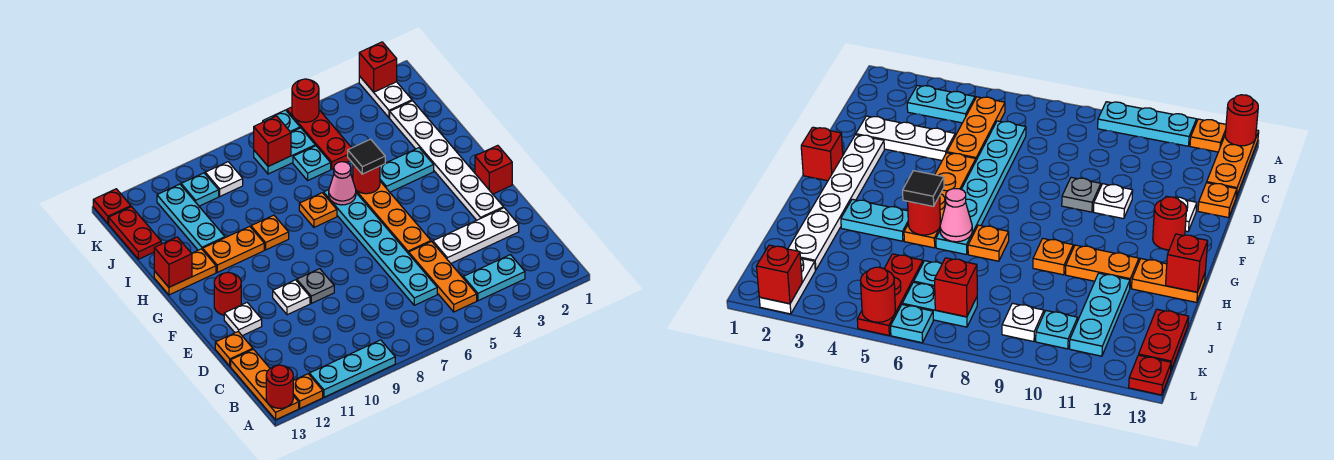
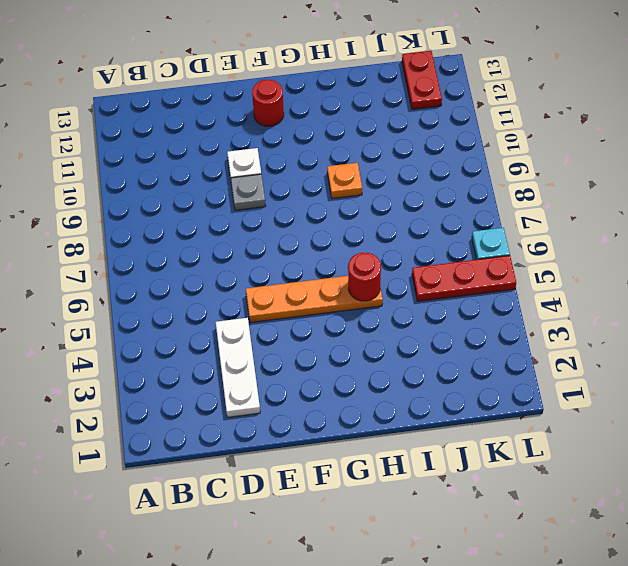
red plate K12:K13 level 1 -> red plate J13:K13 level 1
none -> cyan plate A9:A11 level 1
none -> orange plate A12 level 1
none -> orange plate A13:C13 level 1
none -> cyan plate B3:B4 level 1

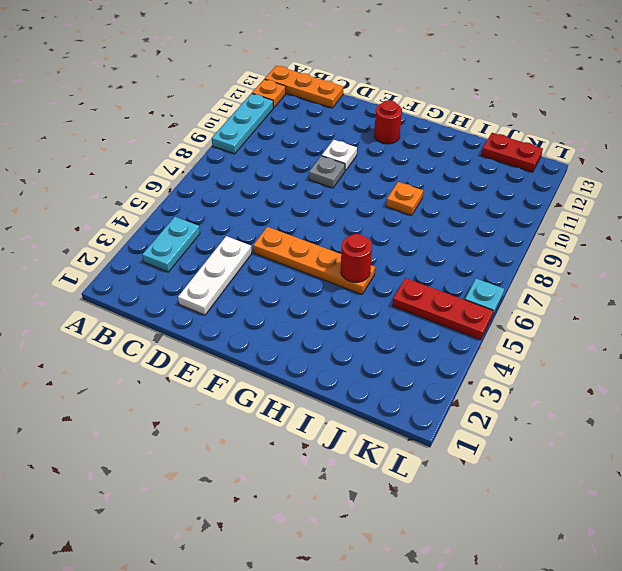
none -> orange plate B5:D5 level 1
none -> cyan plate C6:H6 level 1
none -> orange plate D13 level 1
none -> white plate E2:J2 level 1

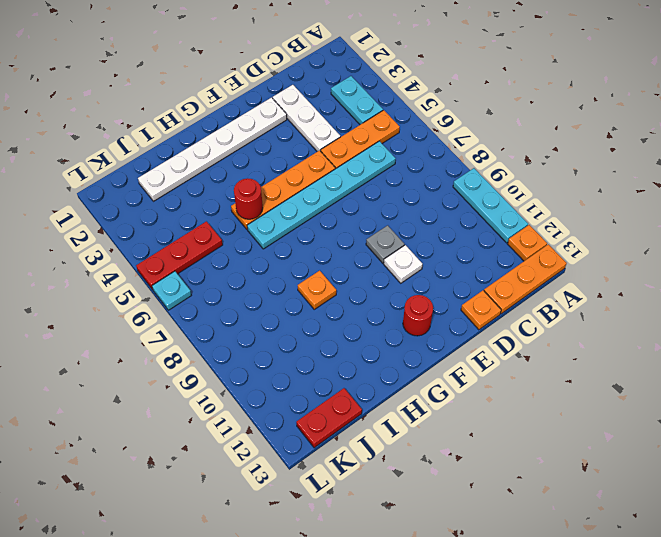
none -> white plate E12 level 1
none -> red brick F1 level 1
none -> cyan plate H3:H4 level 1
none -> orange plate H7 level 1

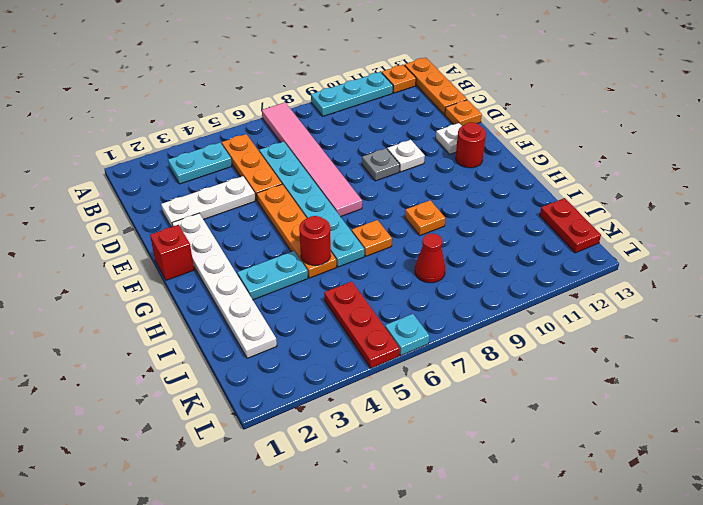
pink tile A7:F7 level 1 -> none
red cone J8 level 1 -> none
none -> orange plate H10:H11 level 1
none -> orange plate H12:H13 level 1
none -> cyan plate I11:K11 level 1
none -> cyan plate J6 level 1

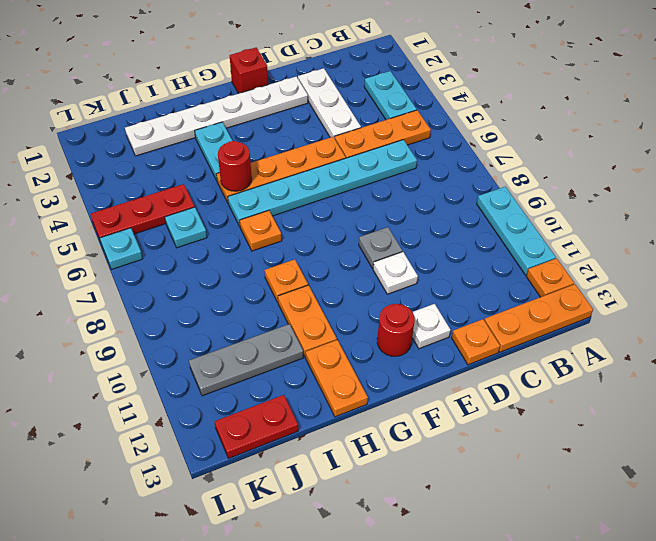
grey plate I11:K11 level 1 -> cyan plate I11:K11 level 1
none -> white plate K2:L2 level 1
none -> cyan plate K6:K7 level 1
none -> white plate K9 level 1
none -> cyan plate K10 level 1

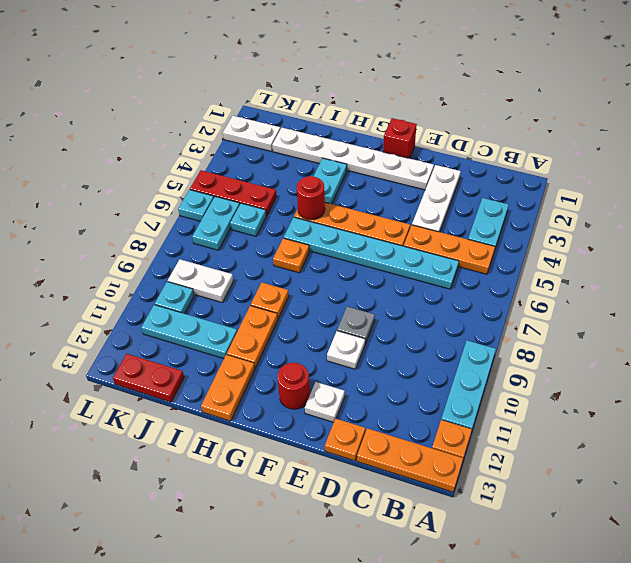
white plate J9:K9 level 1 -> white plate K9 level 1
none -> red plate L13 level 1
none -> red round brick A13 level 2
none -> pink cone H6 level 2
none -> red brick H13 level 2

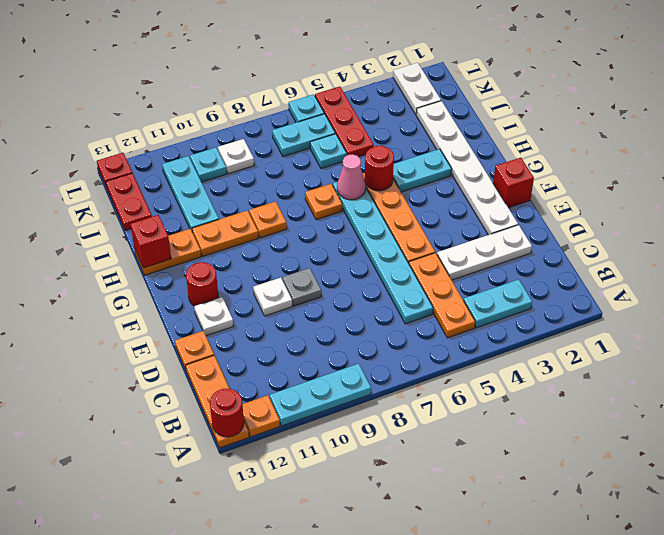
none -> red brick K7 level 2
none -> red brick L2 level 2
none -> red round brick L5 level 2
none -> black tile H5 level 3

